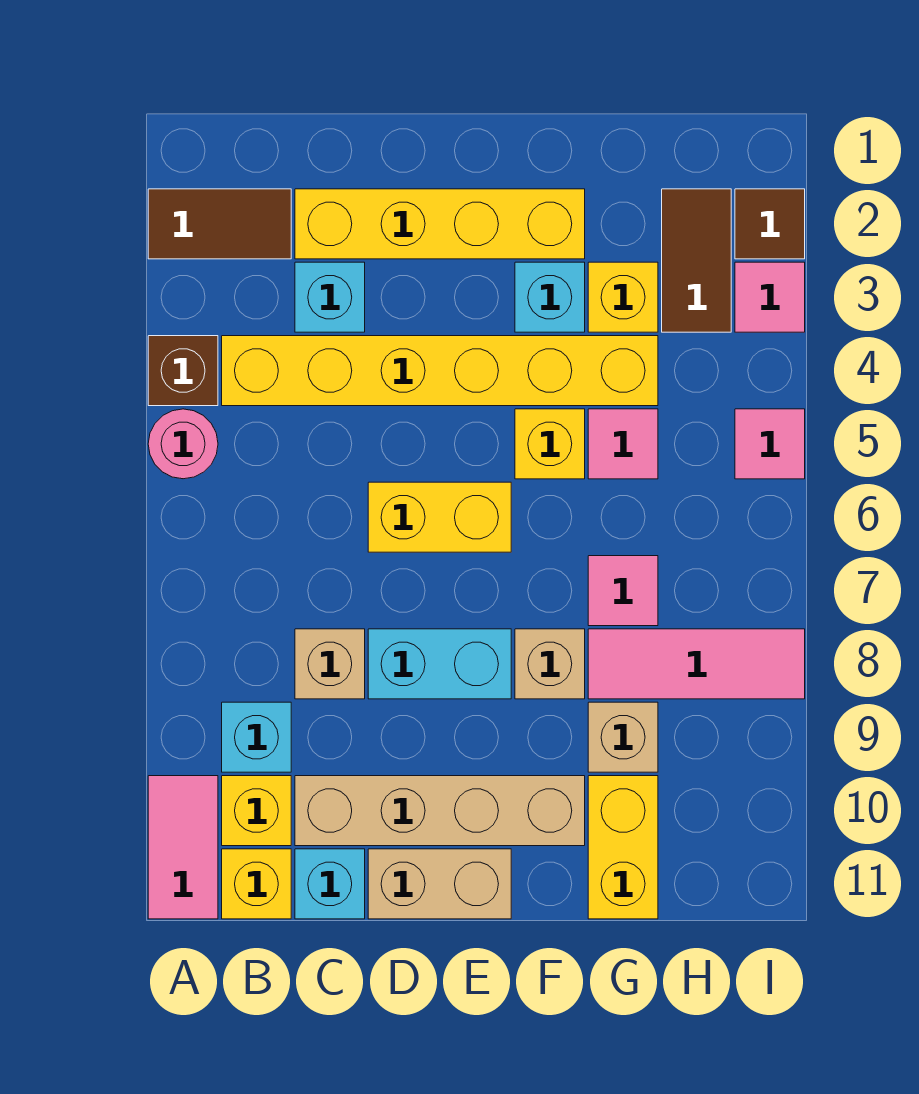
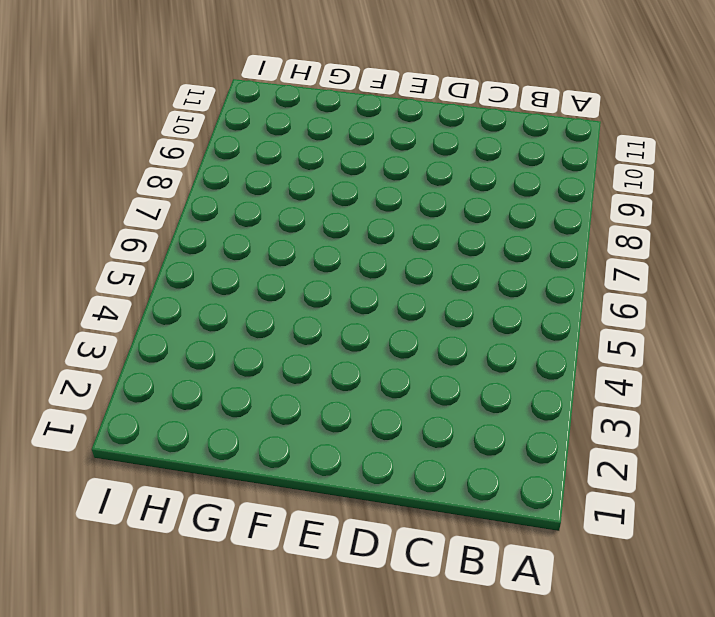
none -> brown tile A2:B2 level 1
none -> brown brick A4 level 1
none -> pink round brick A5 level 1

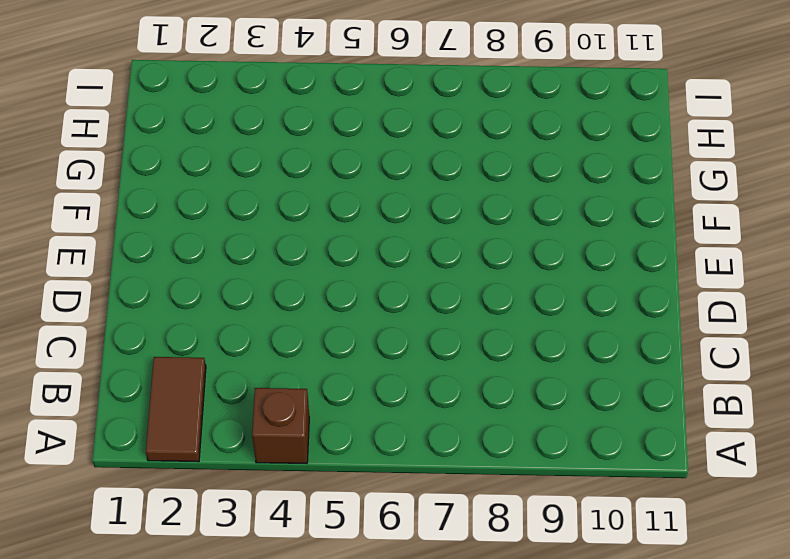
none -> pink round brick A5 level 1
none -> pink tile A10:A11 level 1
none -> yellow brick B4:G4 level 1

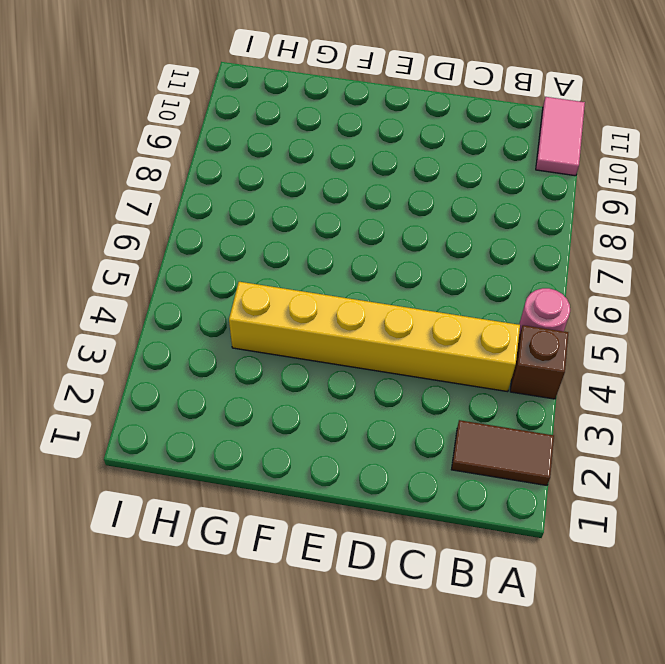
none -> cyan brick B9 level 1
none -> yellow brick B10 level 1
none -> yellow brick B11 level 1

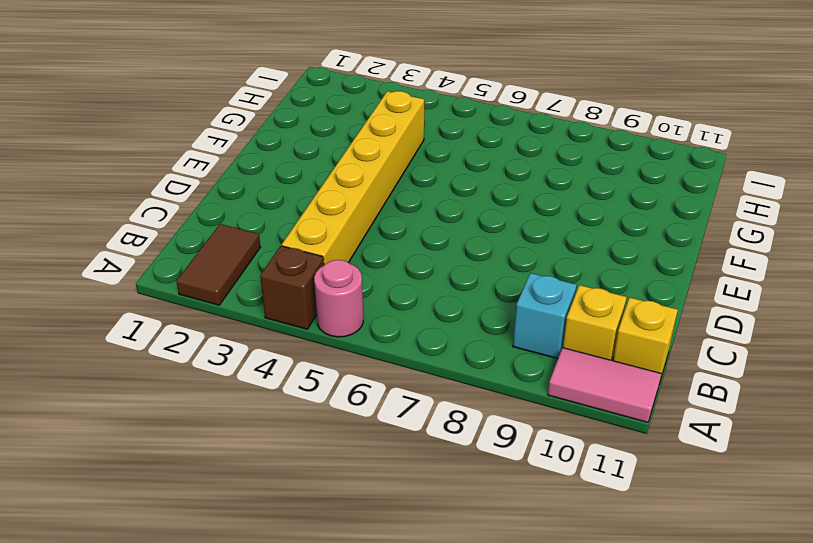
none -> yellow brick C2:F2 level 1
none -> cyan brick C3 level 1
none -> tan brick C8 level 1

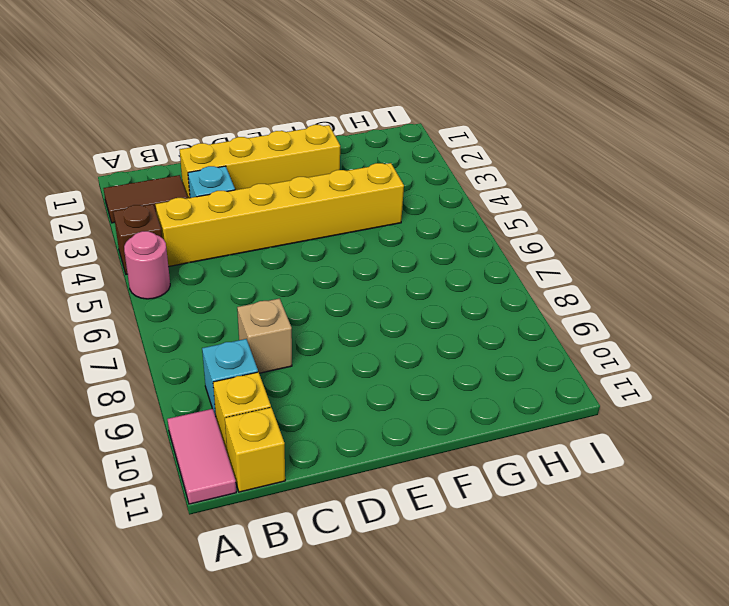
none -> tan brick C10:F10 level 1
none -> cyan brick C11 level 1
none -> yellow brick D6:E6 level 1

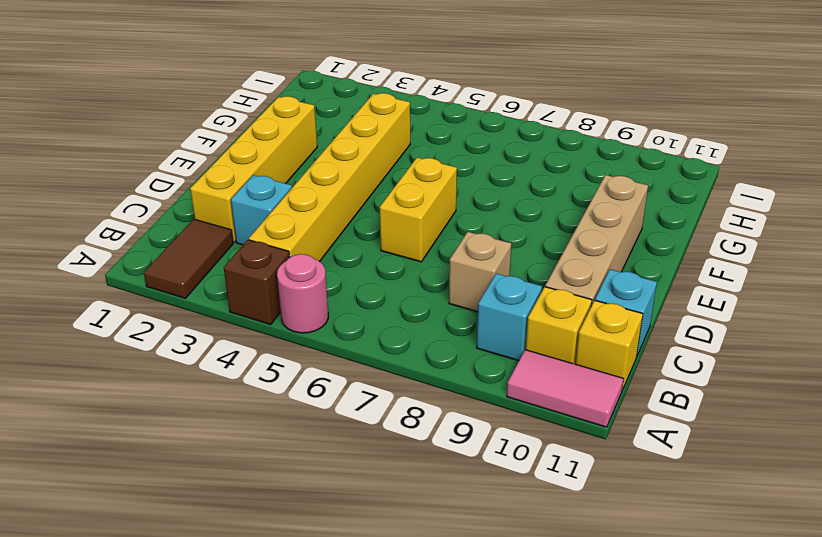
none -> cyan brick D8:E8 level 1
none -> tan brick D11:E11 level 1
none -> cyan brick F3 level 1

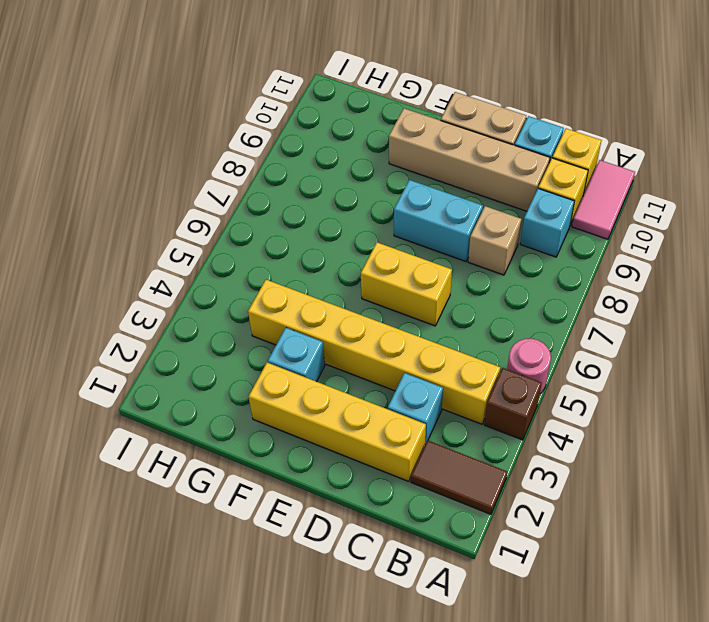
none -> yellow brick F5 level 1
none -> tan brick F8 level 1
none -> yellow brick G3 level 1

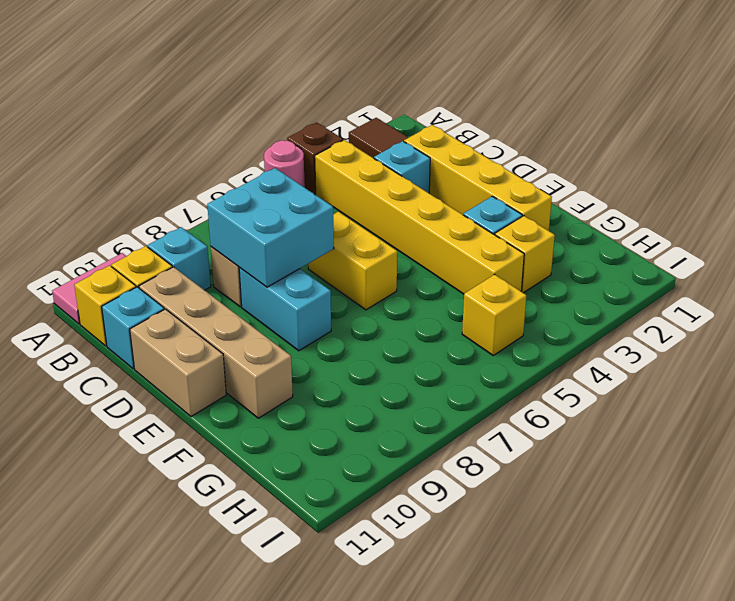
cyan brick C7:D8 level 2 -> none
yellow brick H5 level 1 -> yellow brick F5 level 1
none -> tan brick F8 level 1
none -> pink tile G5 level 1
none -> pink tile G7 level 1

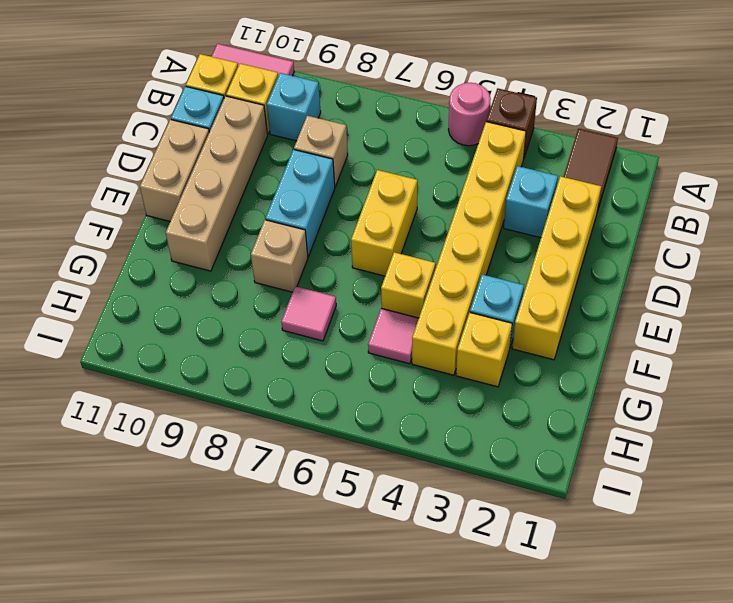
none -> pink tile G8:I8 level 1
none -> tan brick G9 level 1
none -> yellow brick G10:G11 level 1

